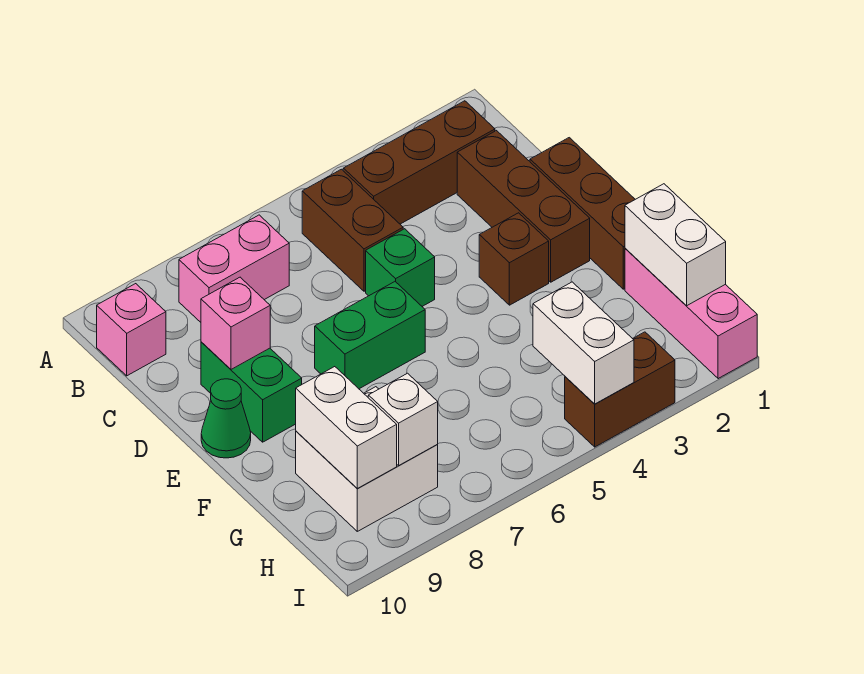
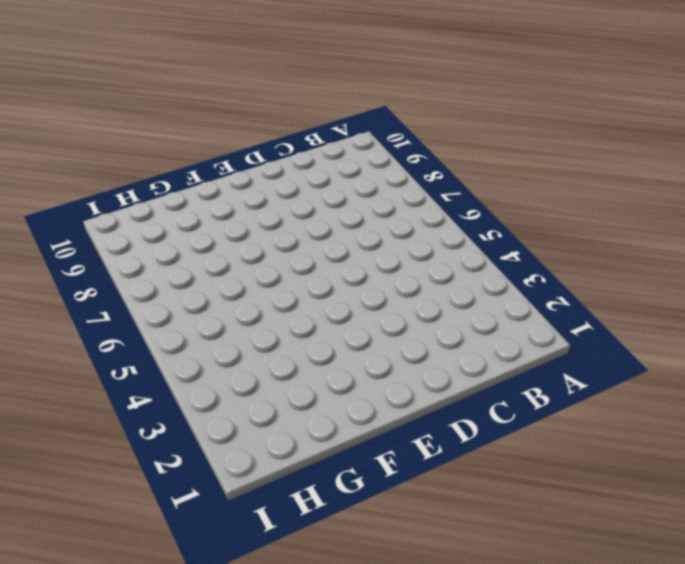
none -> brown brick B2:B4 level 1
none -> brown brick B5:C5 level 1
none -> pink brick B7:B8 level 1

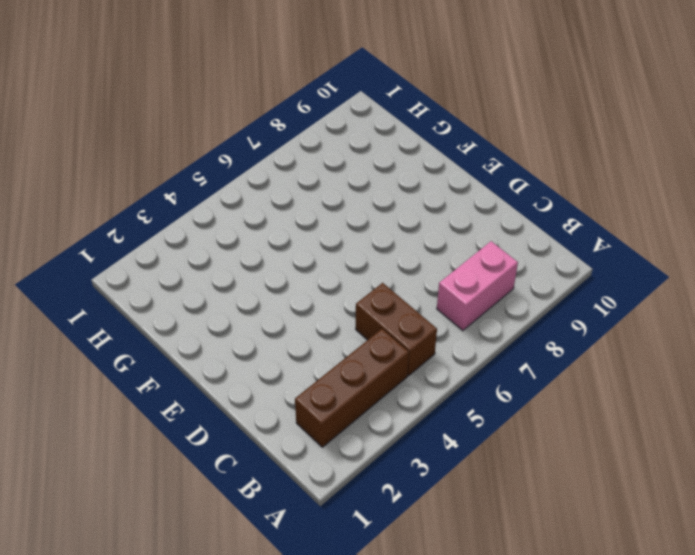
none -> pink brick B10 level 1
none -> brown brick C2:E2 level 1
none -> brown brick D1:F1 level 1

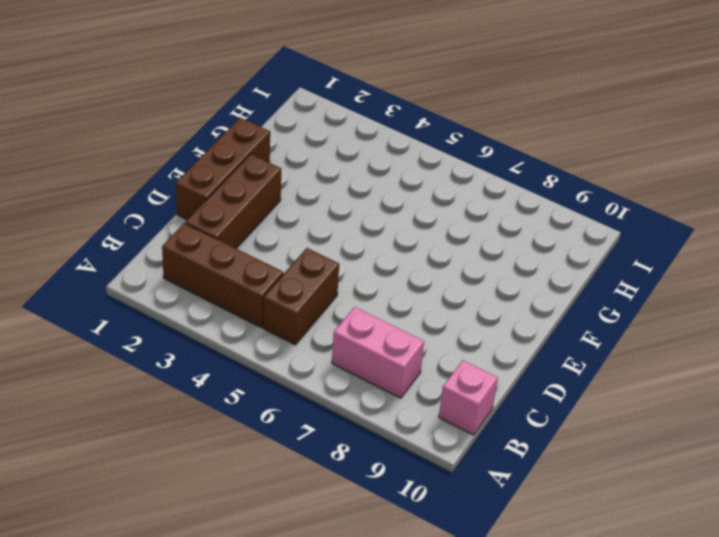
none -> green brick D5 level 1
none -> green brick D9:E9 level 1
none -> brown brick E3 level 1

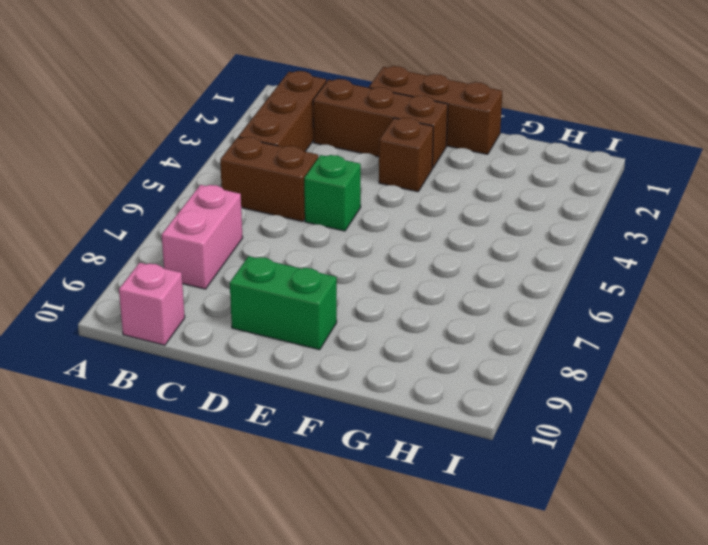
none -> green brick E6:E7 level 1
none -> green cone E10 level 1
none -> pink brick G1:I1 level 1

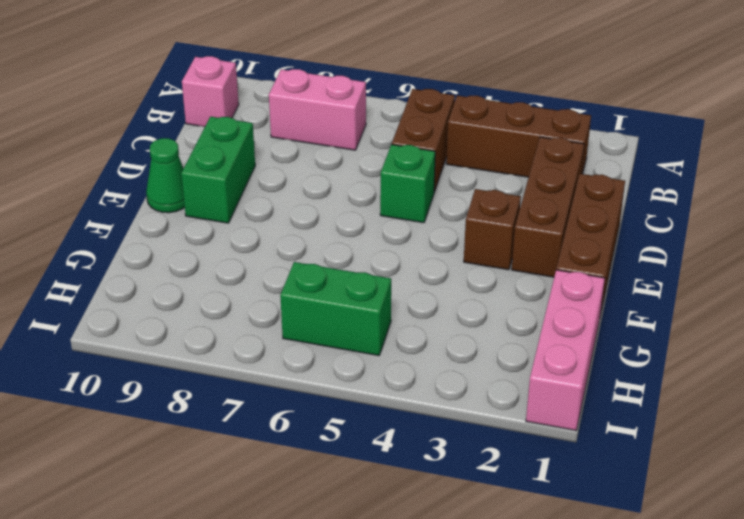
green brick H5:H6 level 1 -> green brick E6:E7 level 1
none -> white brick G8:H9 level 1
none -> brown brick I3:I4 level 1
none -> pink brick D9 level 2

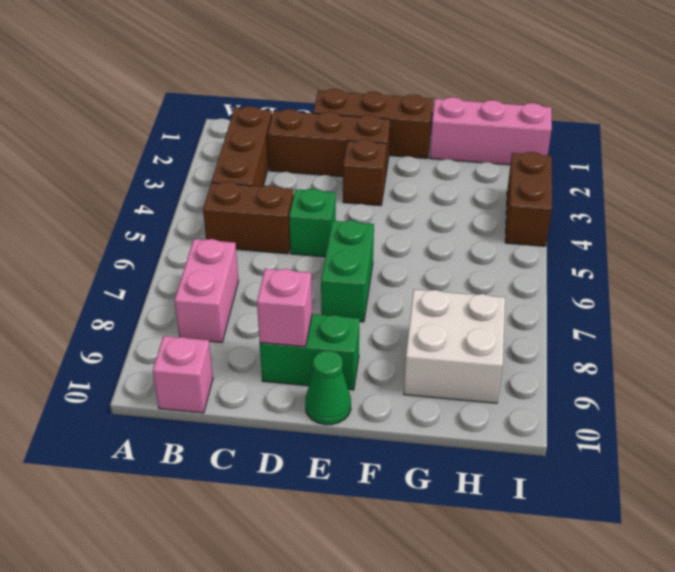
none -> white brick G1:H1 level 2
none -> white brick G9:H9 level 2
none -> white brick H4:I4 level 2

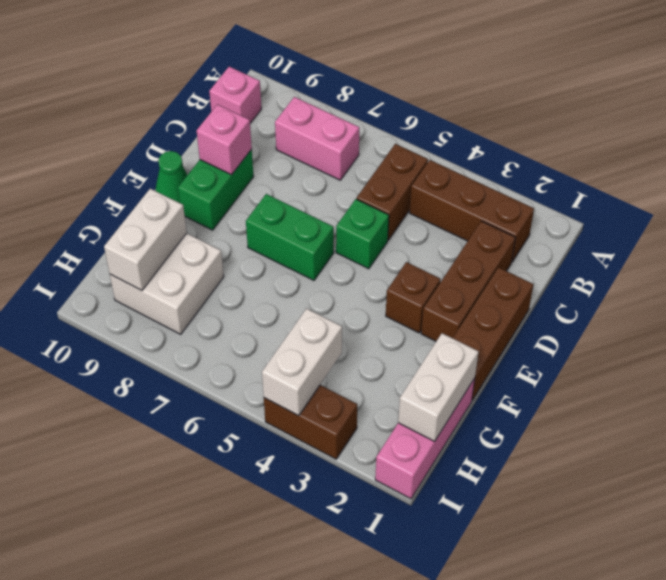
none -> white brick H8 level 2

